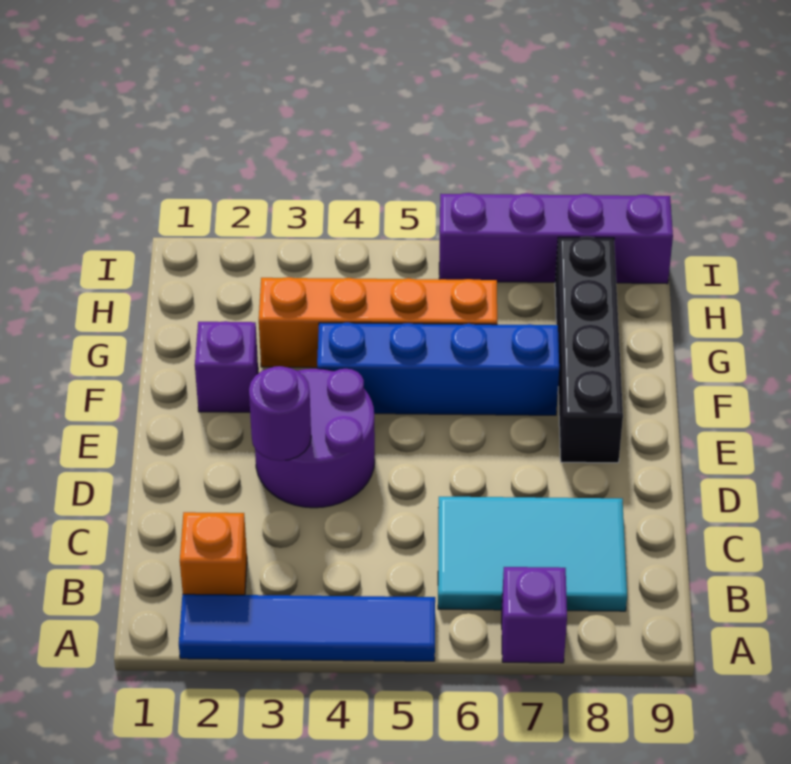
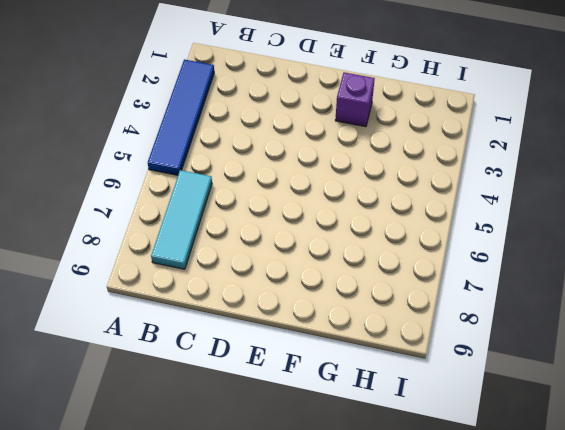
cyan tile B6:B8 level 1 -> cyan tile B6:C8 level 1
none -> purple brick A7 level 1
none -> orange brick B2 level 1

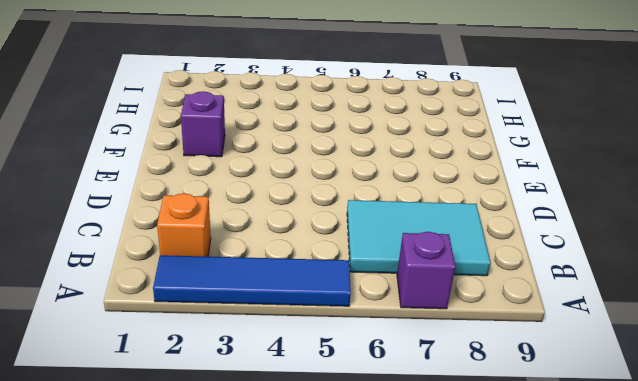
none -> purple round brick D3:E4 level 1
none -> black brick E8:H8 level 1

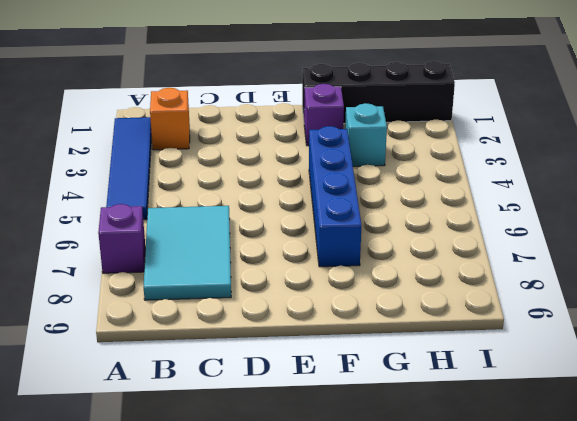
black brick F1:I1 level 1 -> black brick E8:H8 level 1
cyan brick G3 level 1 -> orange brick G3:G6 level 1
none -> purple round brick D3:E4 level 1
none -> purple brick I6:I9 level 1

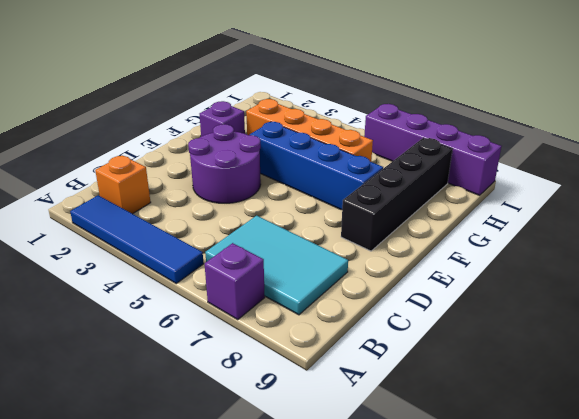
none -> purple round brick D3 level 2

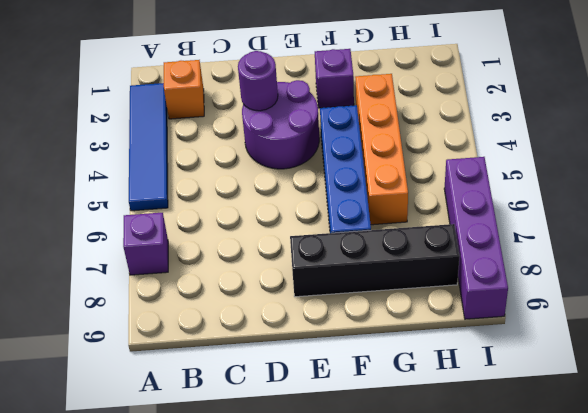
none -> cyan tile B6:C8 level 1

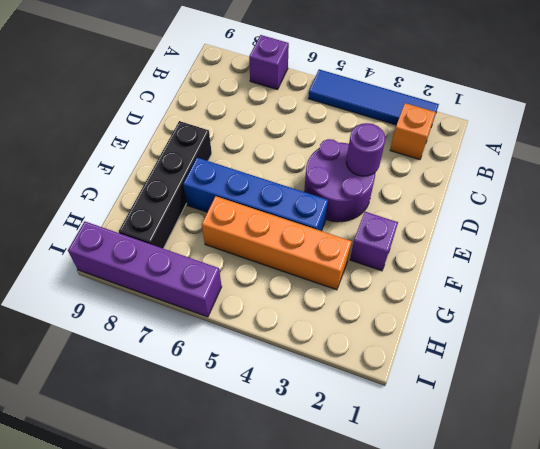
none -> cyan tile B6:C8 level 1

